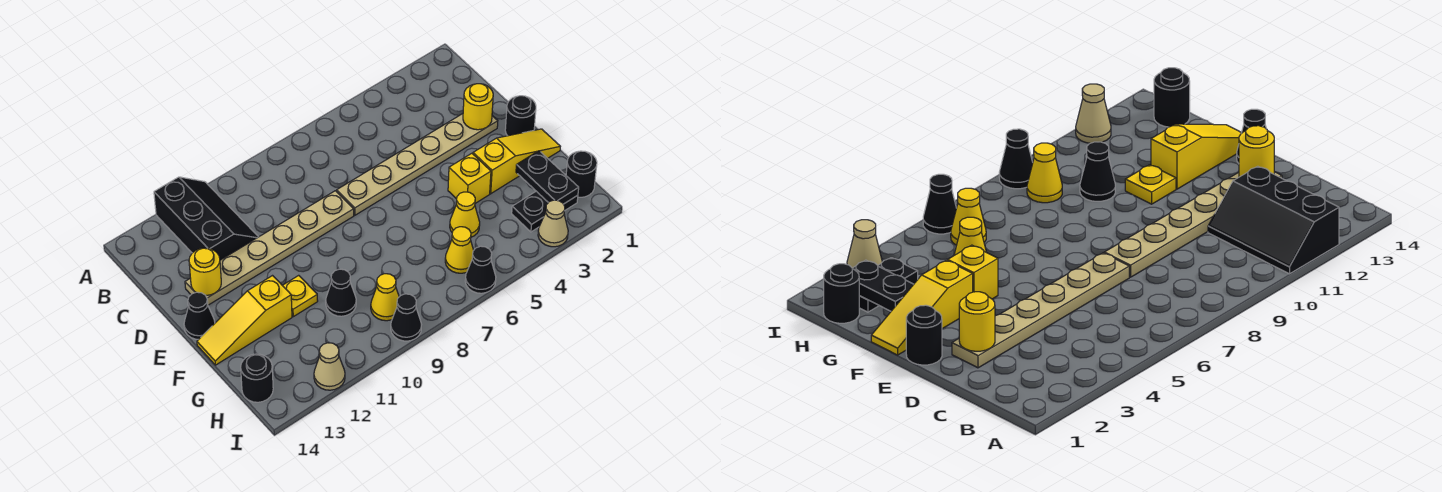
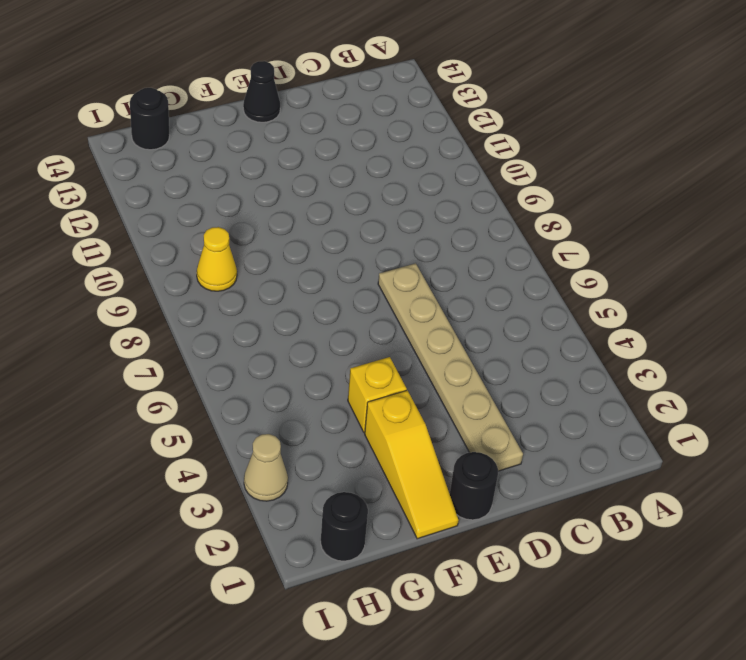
none -> black slope A11:C12 level 1 top 12
none -> tan plate D8:D13 level 1
none -> yellow plate F11 level 1

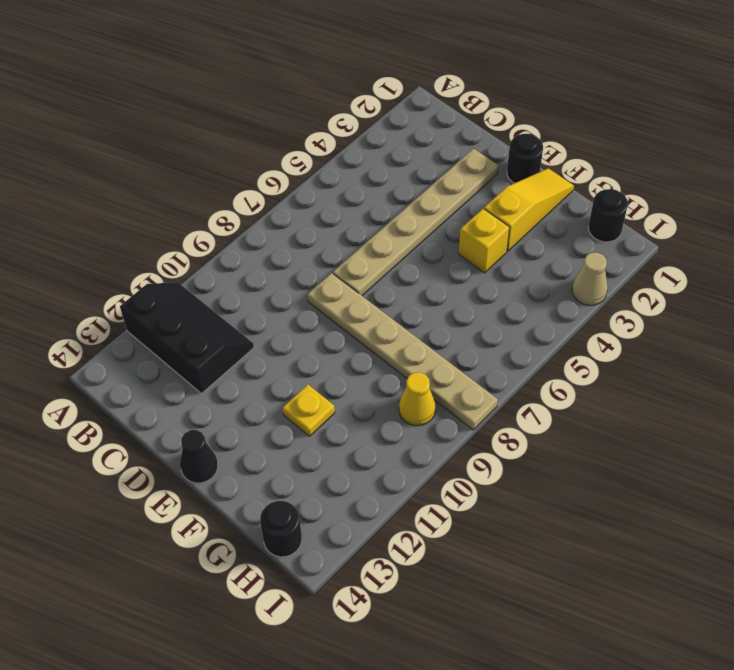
tan plate D8:I8 level 1 -> tan plate D8:D13 level 1
none -> yellow slope F12:F14 level 1 top 12
none -> yellow cone G5 level 1
none -> black cone G10 level 1

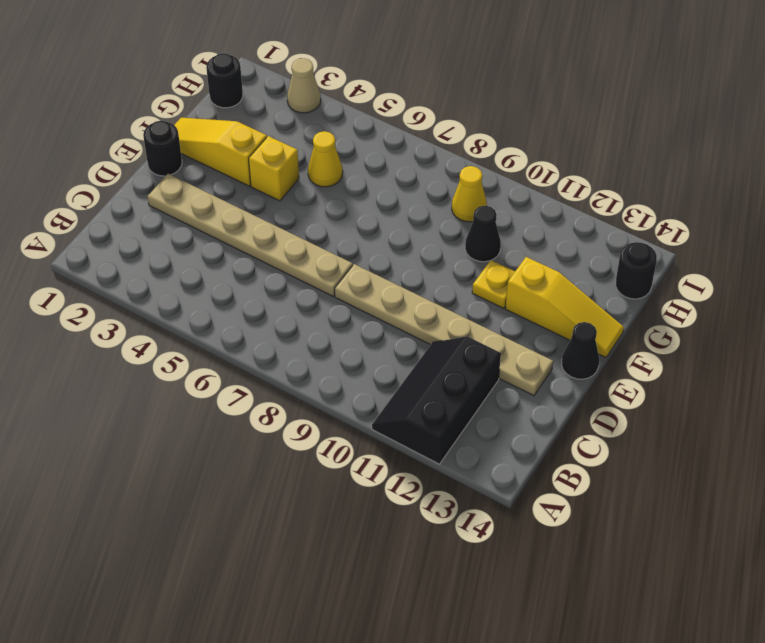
none -> black plate H2:H3 level 1
none -> yellow cone H6 level 1
none -> black cone I6 level 1

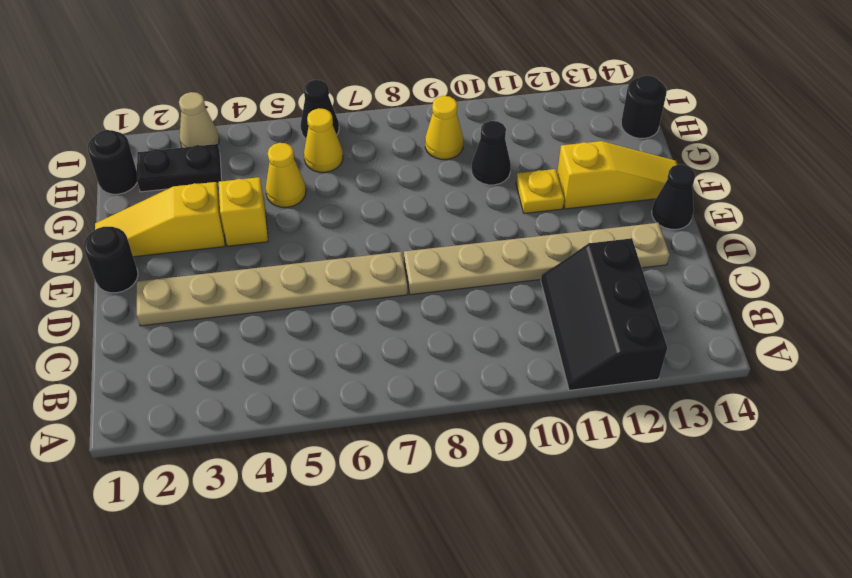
none -> black cone I9 level 1
none -> tan cone I12 level 1
none -> yellow round brick D2 level 2

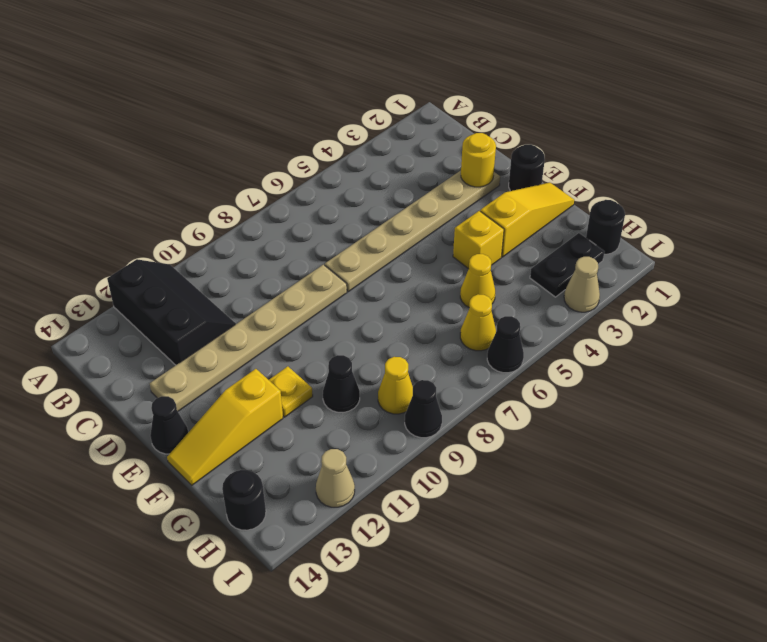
none -> yellow round brick D13 level 2
none -> black plate G2:H2 level 2

